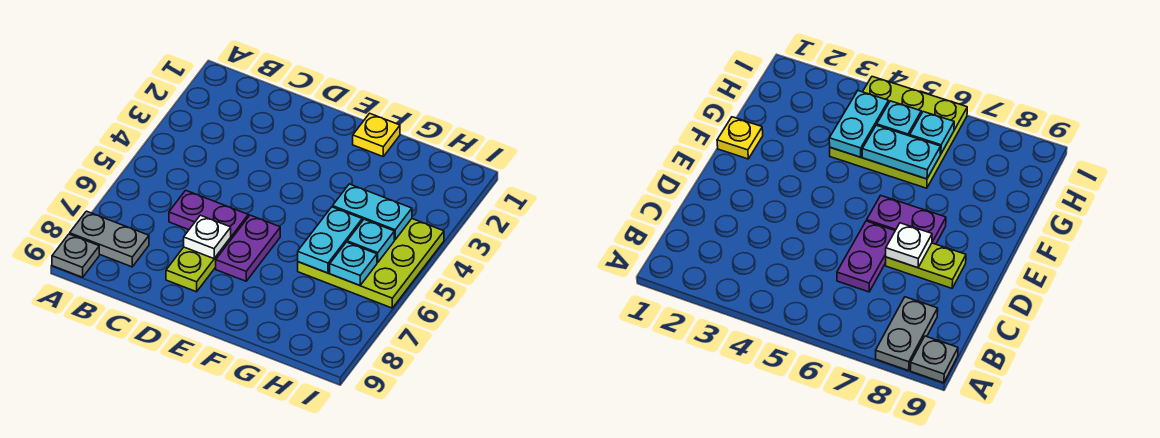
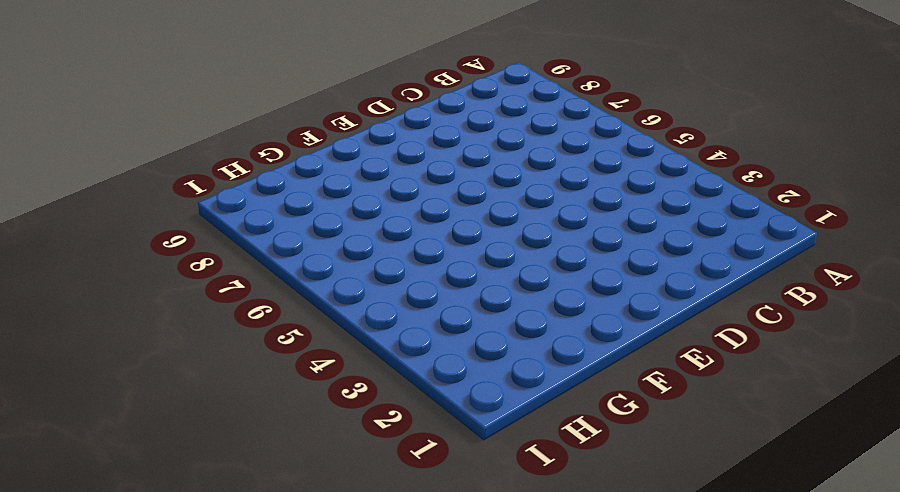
none -> grey plate A8:B8 level 1
none -> grey plate A9 level 1
none -> purple plate C6:D6 level 1

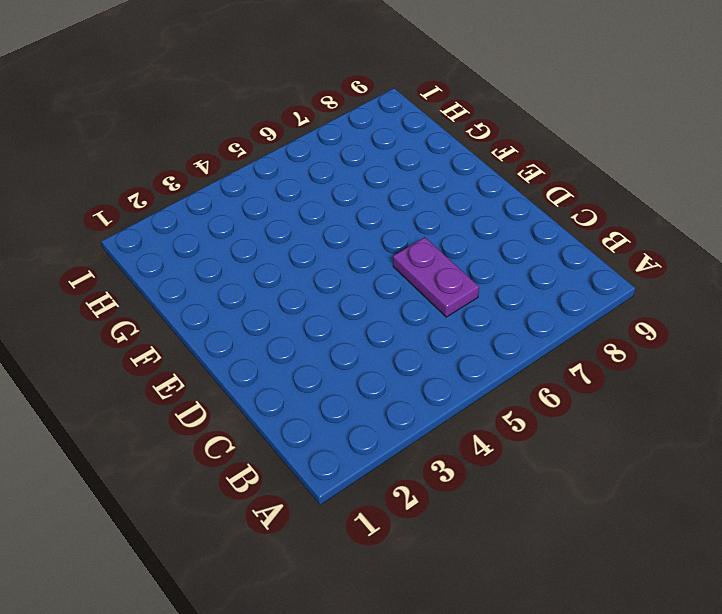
none -> grey plate A8:B8 level 1
none -> grey plate A9 level 1
none -> lime plate D7:D8 level 1

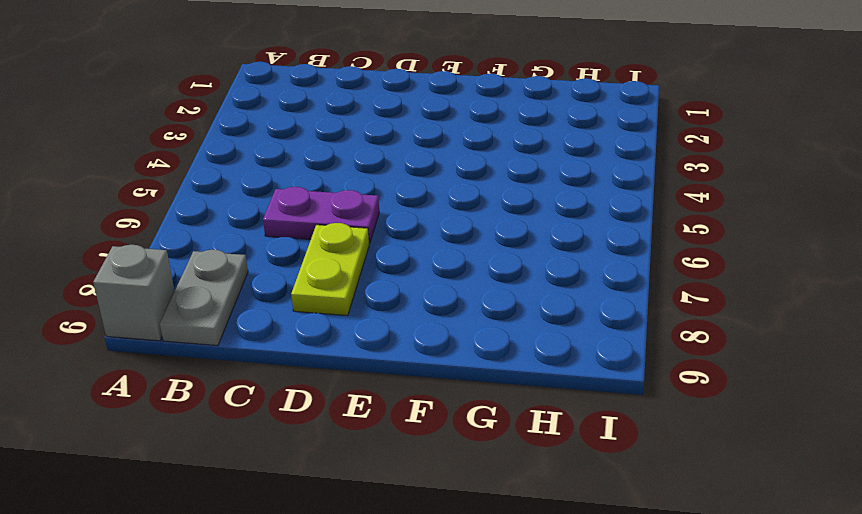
grey brick A9 level 1 -> grey plate A9 level 1
grey plate B8:B9 level 1 -> grey plate A8:B8 level 1
none -> purple plate E6:E7 level 1
none -> yellow plate F1 level 1
none -> lime plate G4:I6 level 1

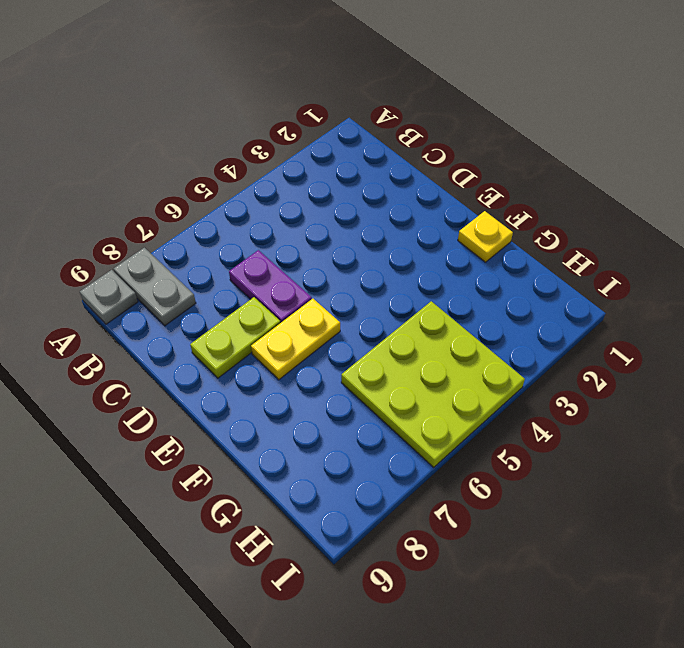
yellow plate E6:E7 level 1 -> purple plate E6:E7 level 1
none -> white plate D7 level 2
none -> cyan plate G4:H4 level 2
none -> cyan plate G5:G6 level 2

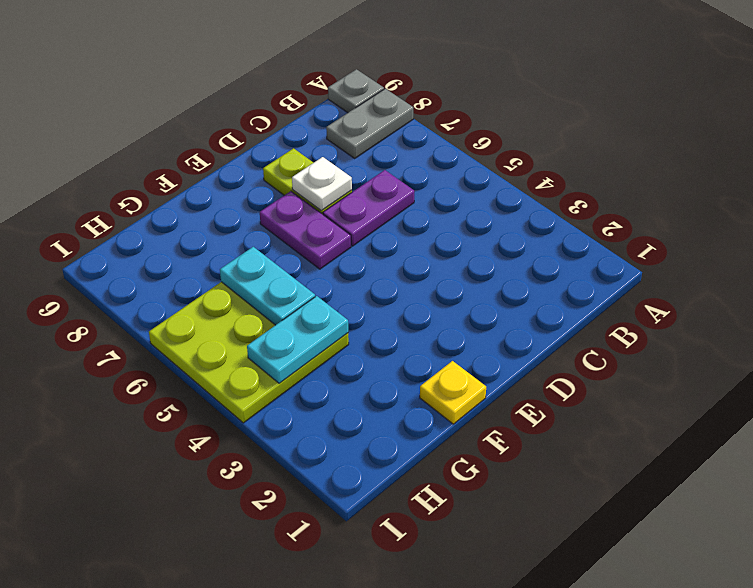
none -> cyan plate H5 level 2
none -> cyan plate H6 level 2

